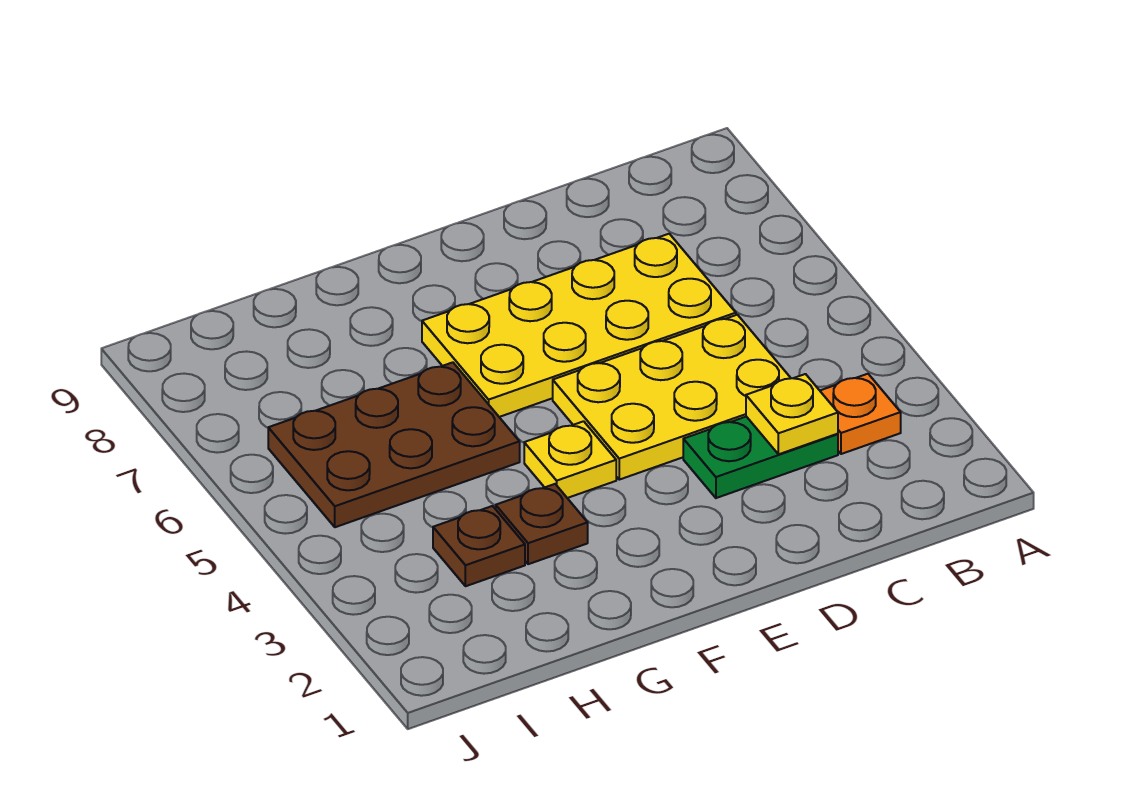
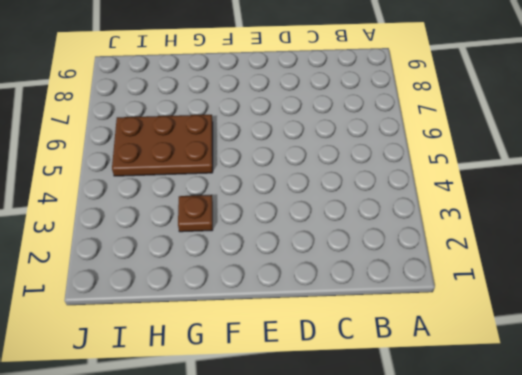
none -> orange plate B3 level 1
none -> green plate C3:D3 level 1

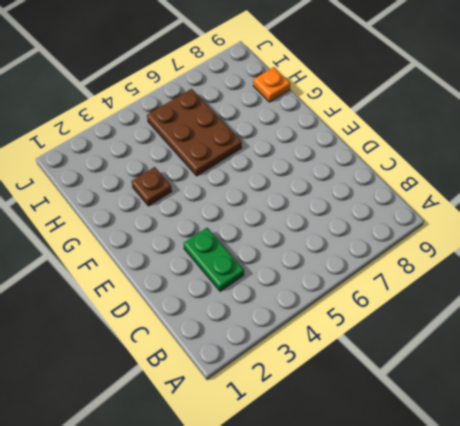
orange plate H9 level 1 -> orange plate B3 level 1
none -> yellow plate C4:E5 level 1
none -> yellow plate C6:F7 level 1

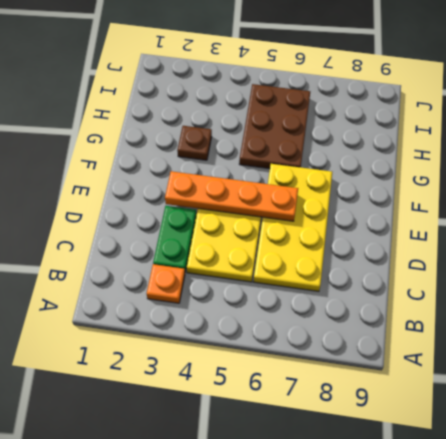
orange plate E3:E6 level 2 -> none
none -> yellow plate F4 level 1
none -> brown plate H3 level 1

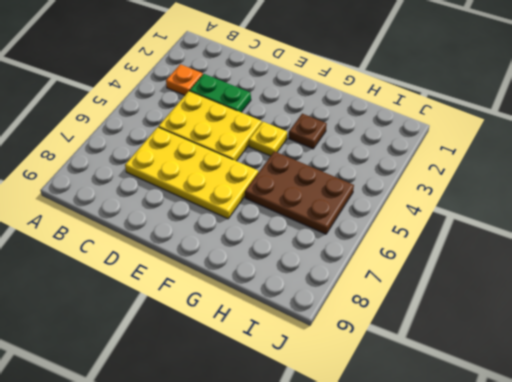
none -> brown plate H3 level 1
none -> yellow plate C3 level 2

